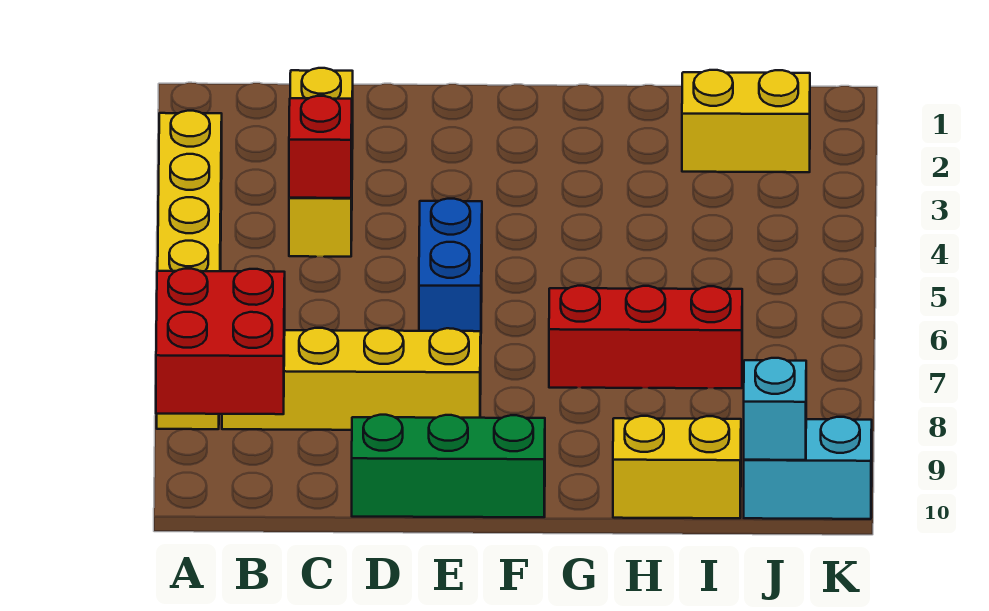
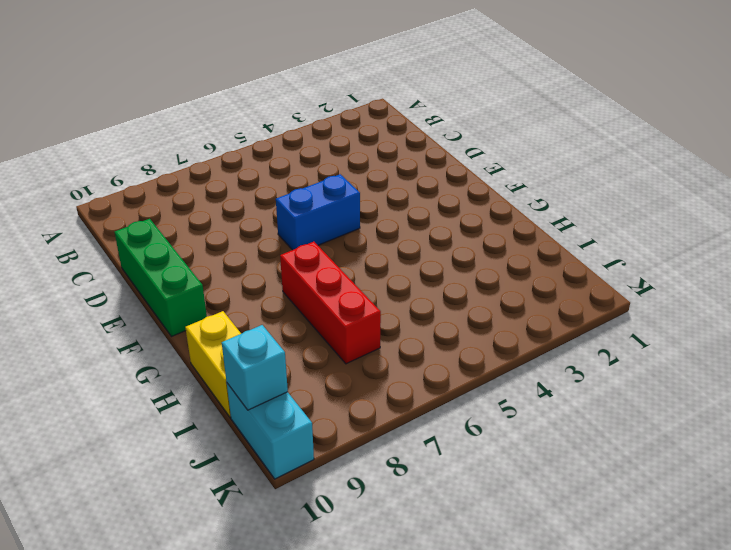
none -> yellow brick A3:A8 level 1
none -> yellow brick B8:E8 level 1
none -> yellow brick C2:C4 level 1

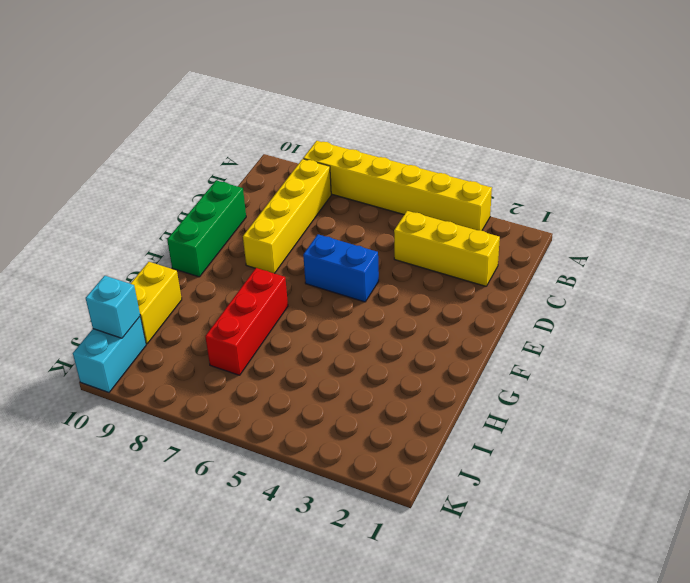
none -> yellow brick I2:J2 level 1
none -> red brick A8:B9 level 2
none -> red brick C4 level 2

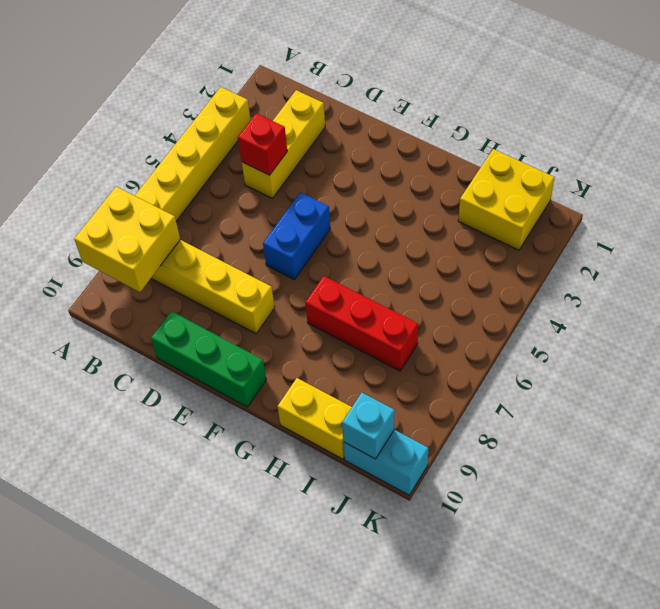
yellow brick A8:B9 level 2 -> red brick A8:B9 level 2
yellow brick I1:J2 level 1 -> yellow brick I2:J2 level 1

